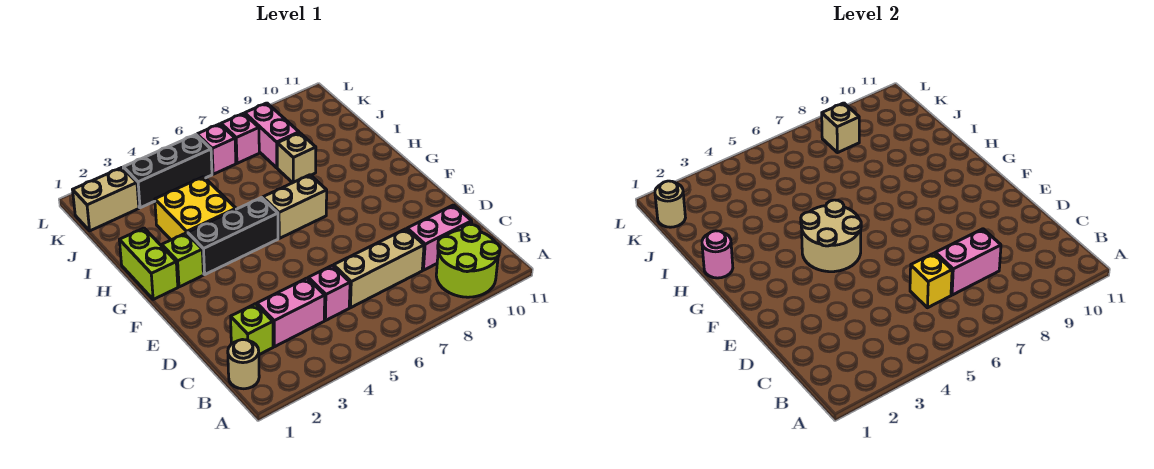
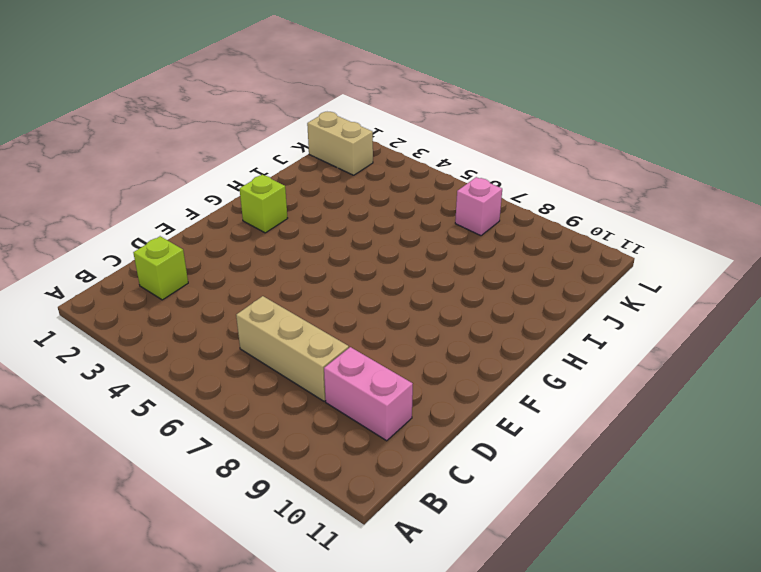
none -> lime round brick A9:B10 level 1
none -> tan round brick B1 level 1
none -> pink brick C3:C4 level 1

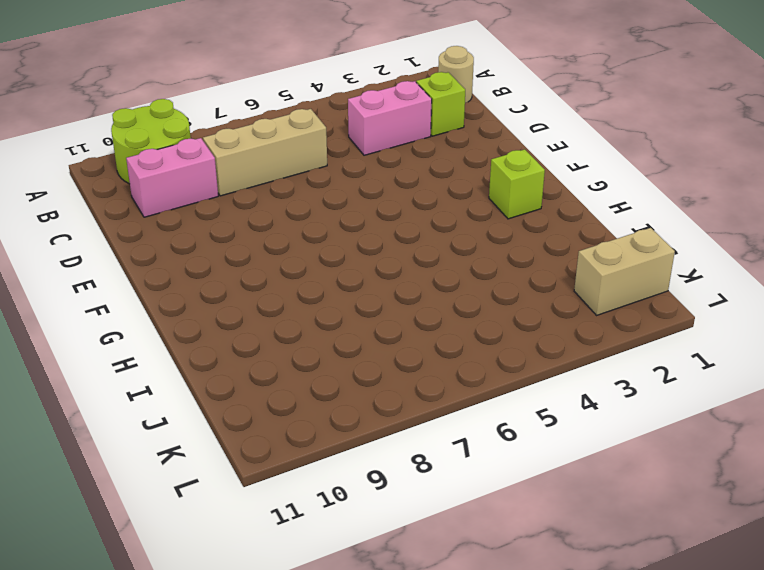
none -> pink brick C5 level 1
none -> lime brick G1:H1 level 1
none -> black brick G3:G5 level 1

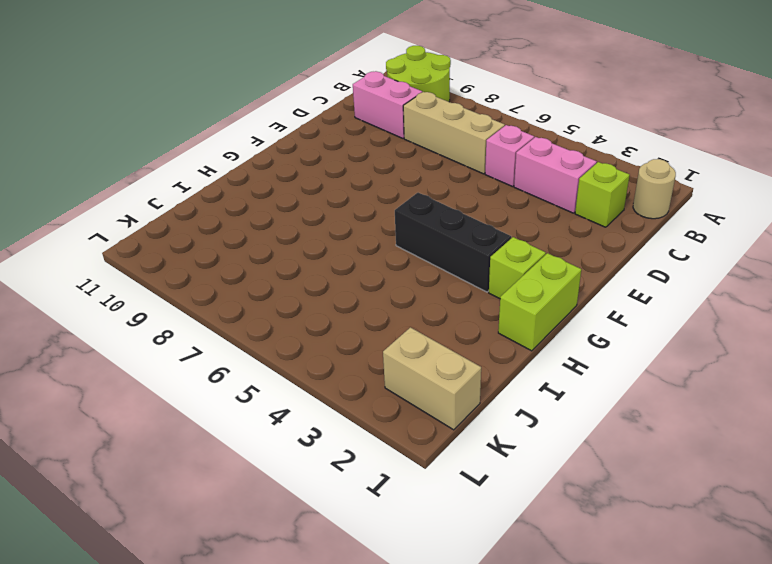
none -> tan brick G6:G7 level 1
none -> yellow brick H3:I4 level 1
none -> tan brick I8 level 1

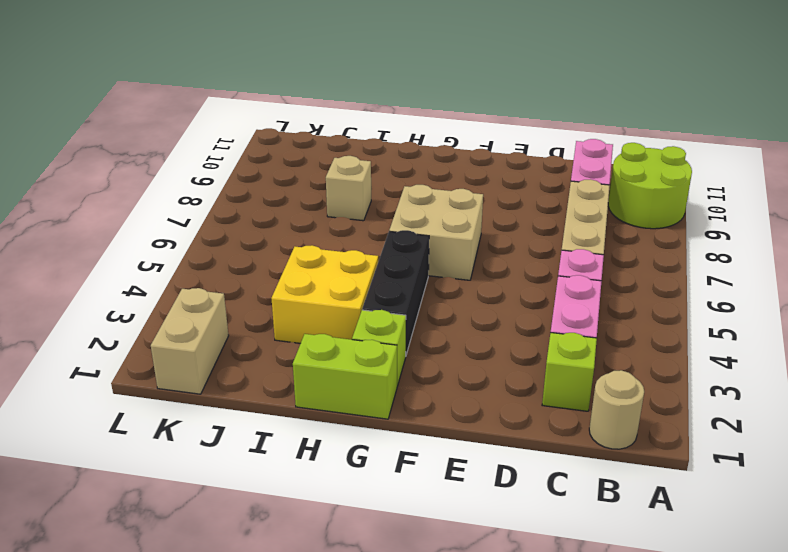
tan brick F6:G7 level 1 -> tan brick G6:G7 level 1
none -> pink brick J8:K8 level 1
none -> black brick K3:K5 level 1
none -> pink brick K6 level 1

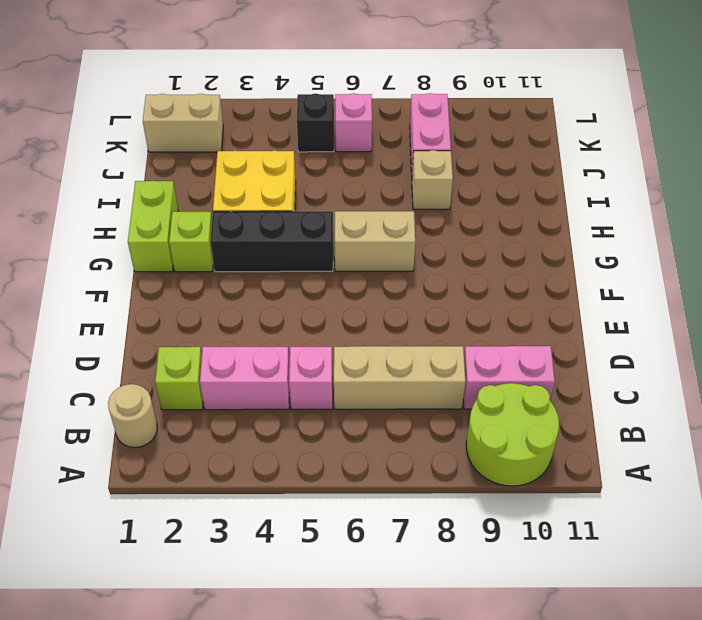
black brick K5 level 1 -> black brick K3:K5 level 1
none -> pink brick K7 level 1
none -> yellow brick C6 level 2
none -> pink brick C7:C8 level 2

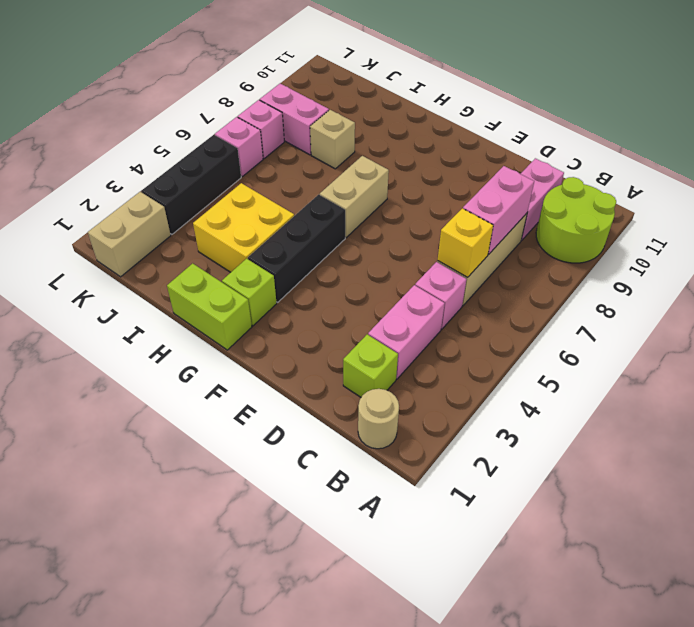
none -> tan round brick F4:G5 level 2
none -> pink round brick H1 level 2
none -> tan round brick K1 level 2

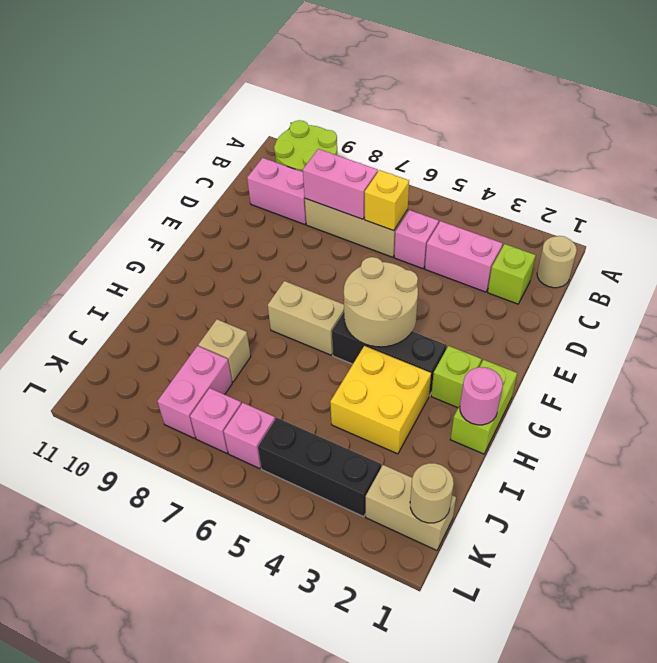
none -> tan brick K8 level 2

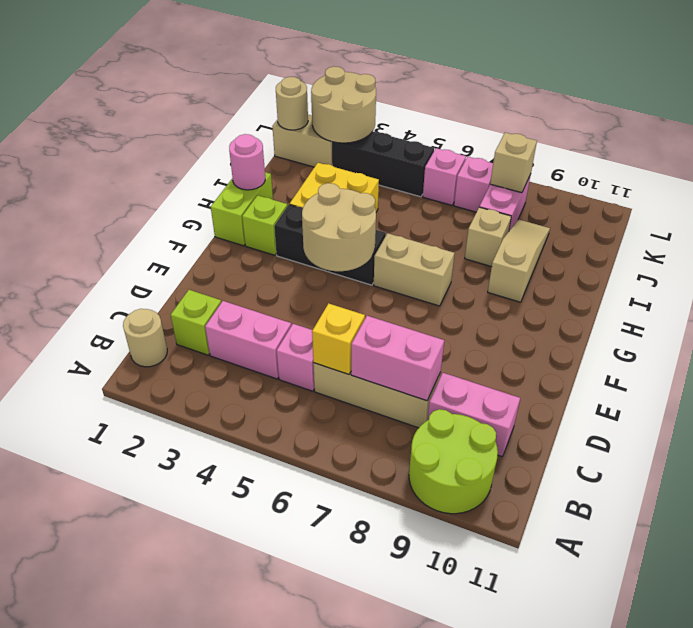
tan slope H9:J9 level 1 top H -> none
tan round brick K2:L3 level 2 -> none

